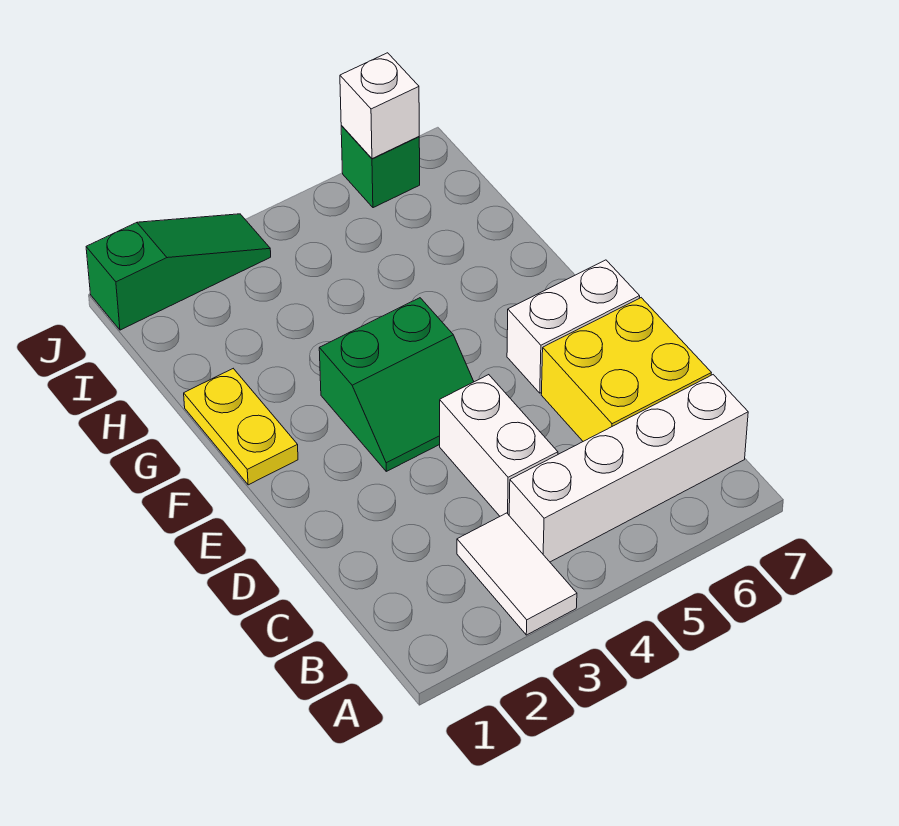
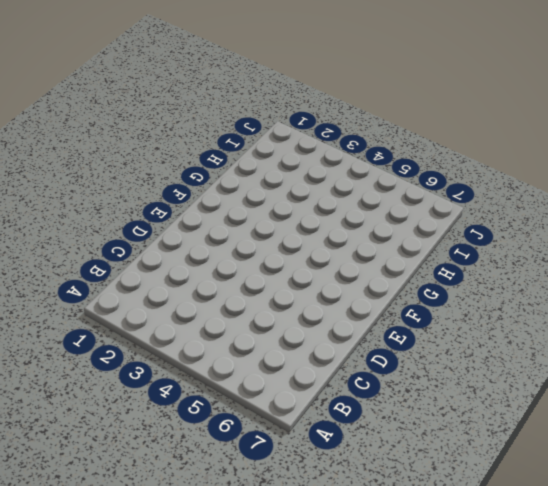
none -> white tile A3:B3 level 1
none -> white brick B4:B7 level 1

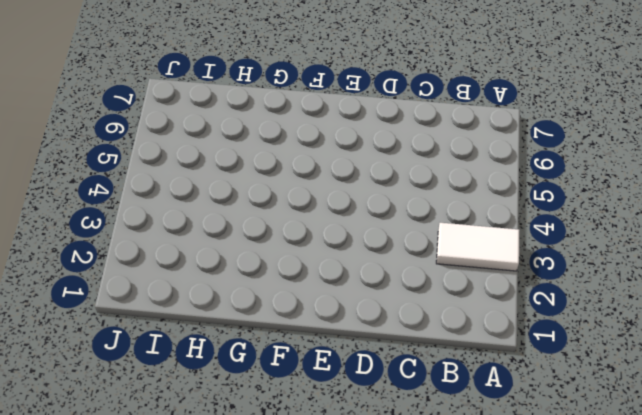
none -> white brick B4:B7 level 1
none -> white brick C4:D4 level 1

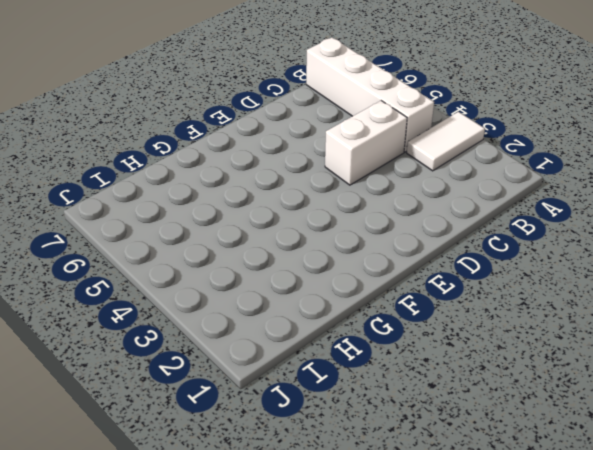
none -> yellow brick C6:D7 level 1
none -> green slope E3:F4 level 1 top F

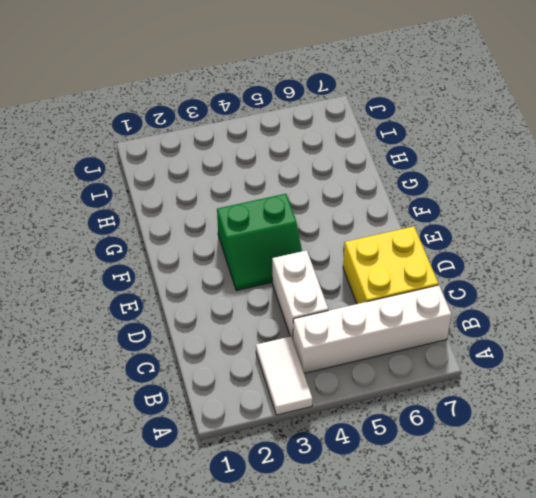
none -> white brick E6:E7 level 1
none -> yellow plate F1:G1 level 1

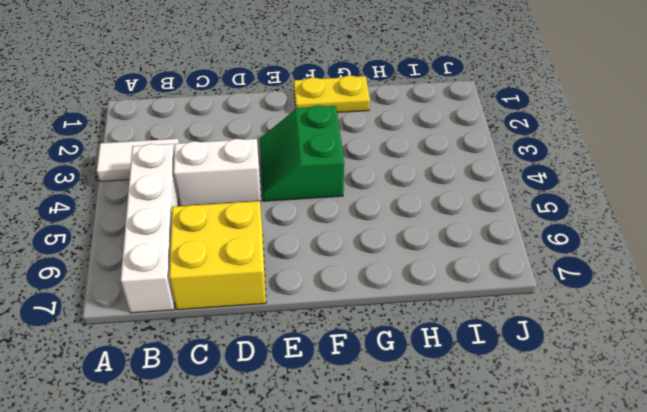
none -> white brick E6:E7 level 1
none -> green slope J1:J3 level 1 top 1

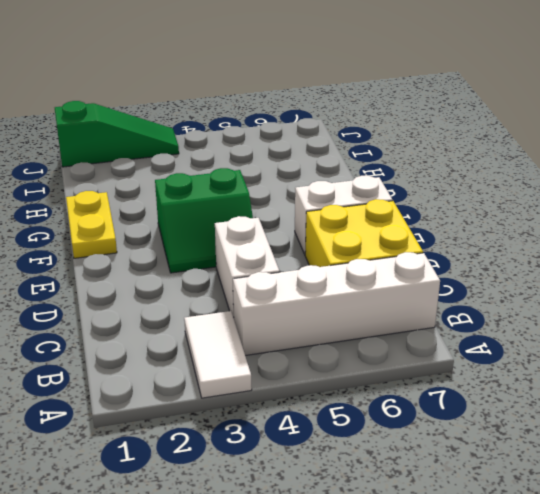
none -> green brick J6 level 1
none -> white brick J6 level 2

